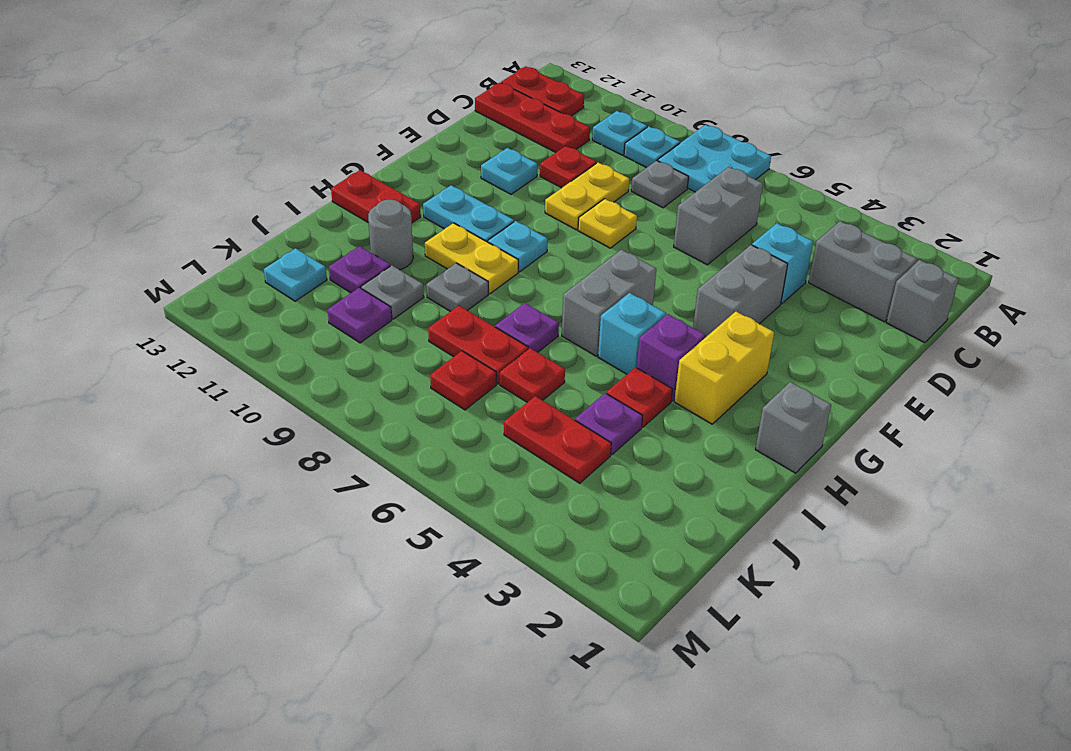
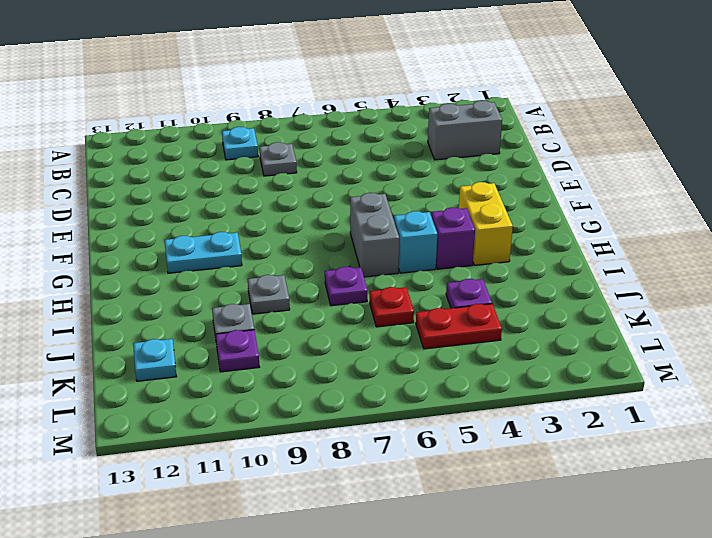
none -> cyan plate A7:B8 level 1
none -> cyan plate B10 level 1
none -> red plate B12:B13 level 1
none -> grey brick C1 level 1

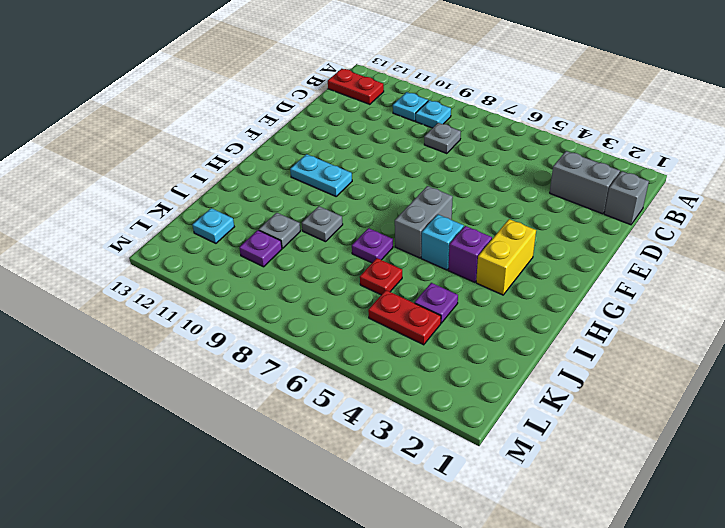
none -> cyan plate A7:B8 level 1
none -> grey brick C6:D6 level 1
none -> red plate C11:C13 level 1
none -> cyan brick D4 level 1

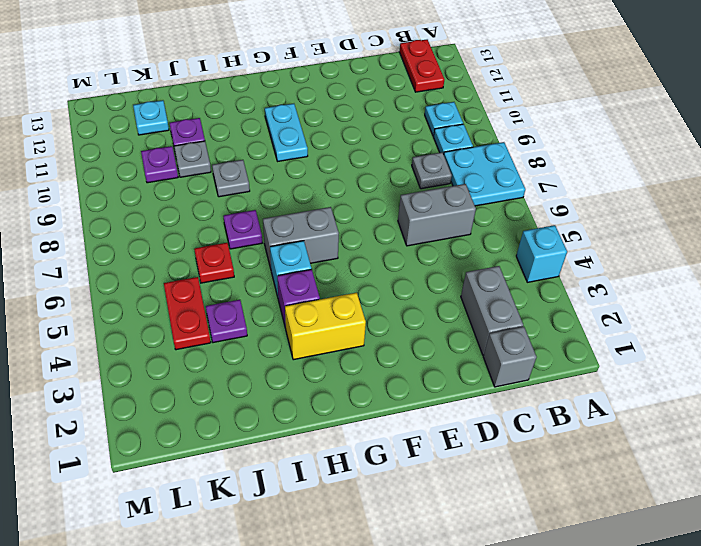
cyan brick A4 level 1 -> cyan brick D4 level 1
none -> red plate C11:C13 level 1
none -> yellow plate D9:E9 level 1
none -> red plate D10 level 1
none -> grey brick E4:F4 level 1

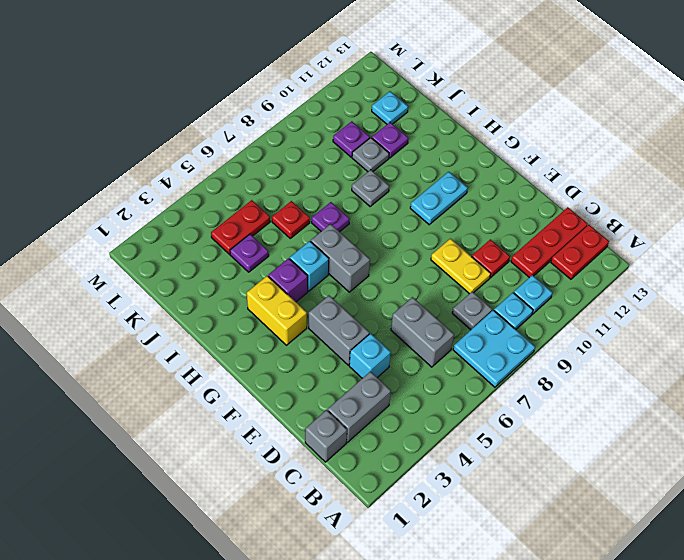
none -> yellow plate E8 level 1
none -> cyan plate E11 level 1
none -> cyan plate G9 level 1
none -> grey brick H1 level 1

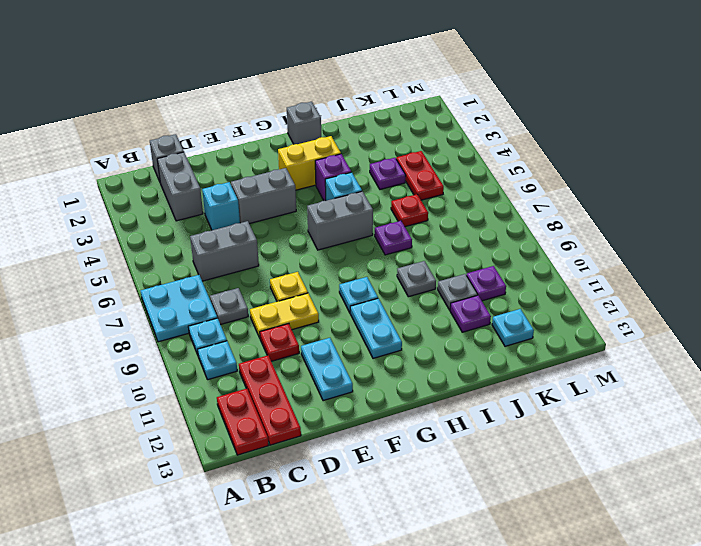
cyan plate E11:E12 level 1 -> cyan plate E11 level 1
none -> yellow plate H9:H10 level 1
none -> red plate H12:H13 level 1
none -> red plate I4 level 1
none -> grey round brick I11 level 1

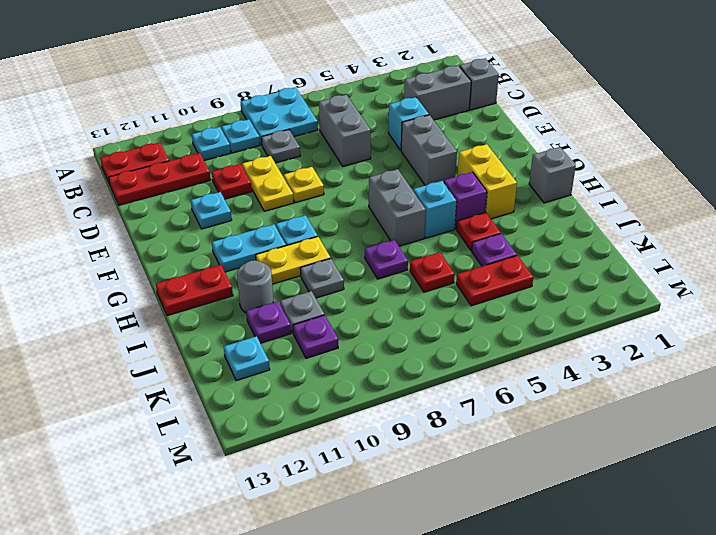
none -> red plate J7:J8 level 1
none -> red plate K7 level 1

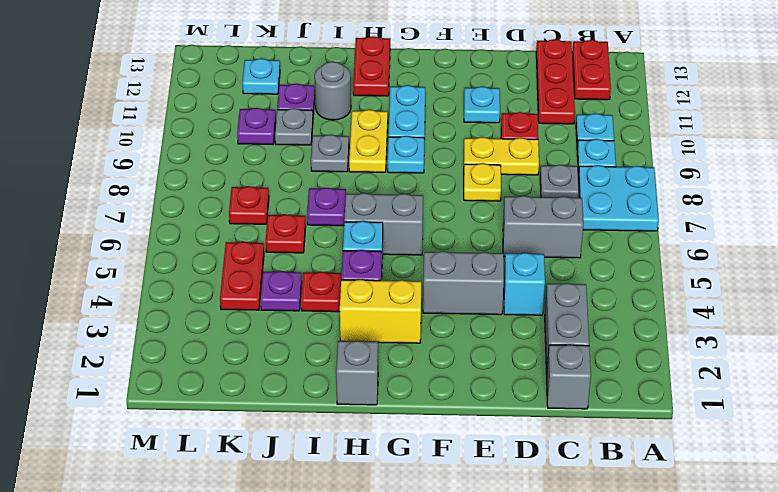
none -> red plate J7:J8 level 1

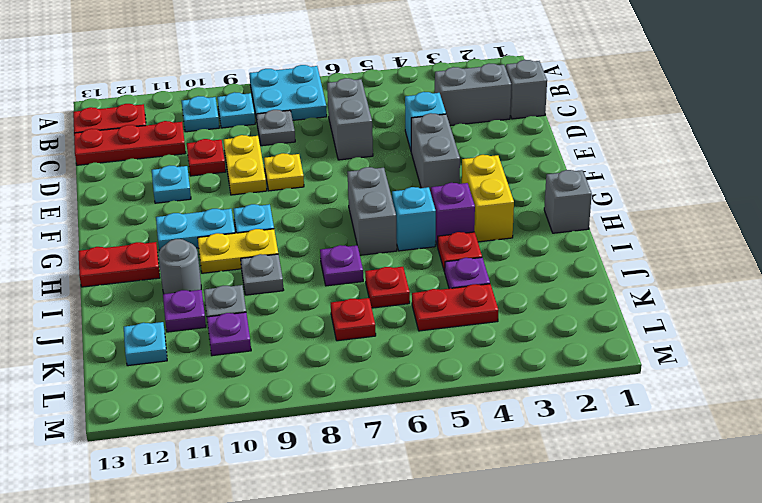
none -> red plate J7:J8 level 1

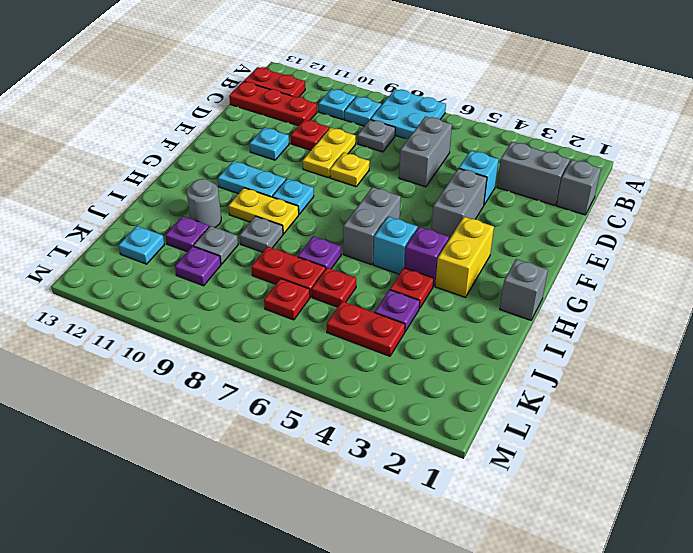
none -> red plate H12:H13 level 1

